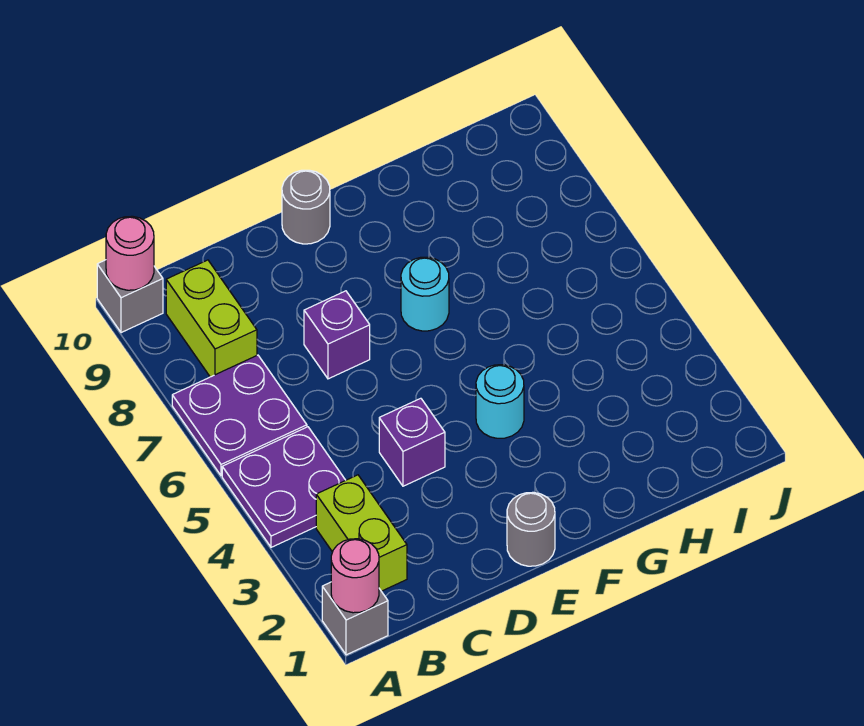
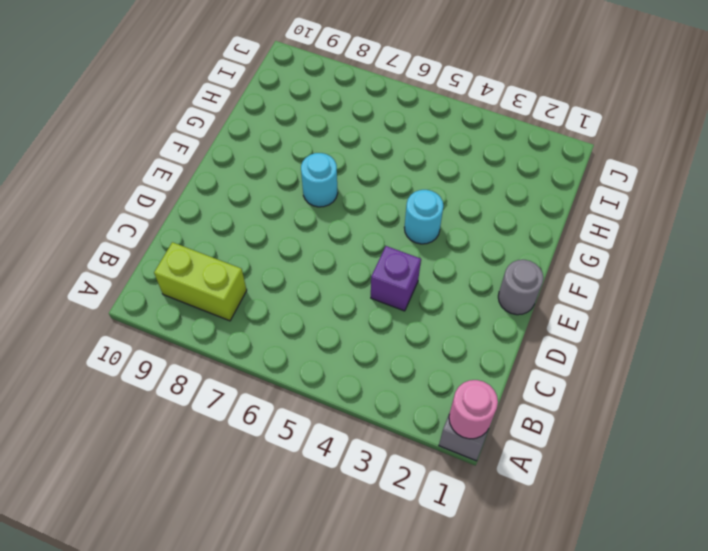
none -> purple plate A4:B5 level 1
none -> purple plate A6:B7 level 1
none -> grey brick A10 level 1

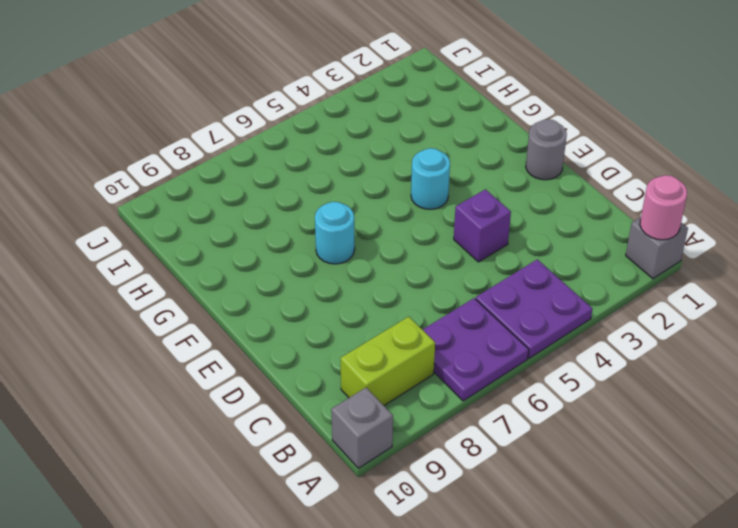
none -> lime brick B2:B3 level 1
none -> purple brick D7 level 1
none -> grey round brick E10 level 1

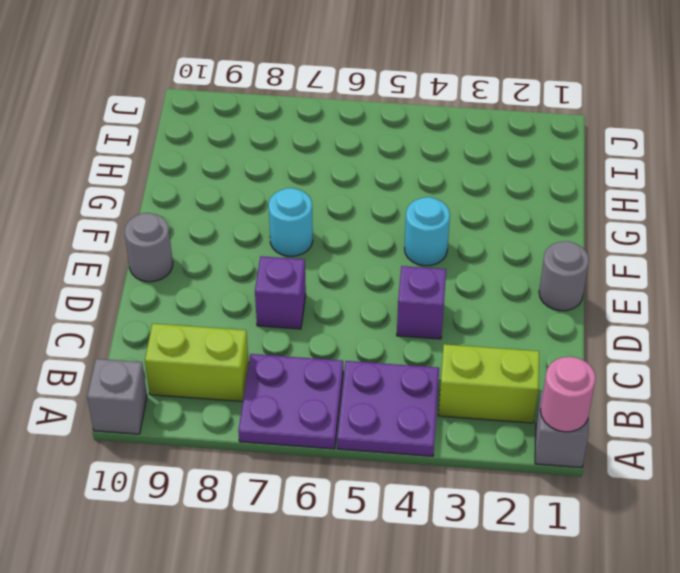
none -> pink round brick A10 level 2

